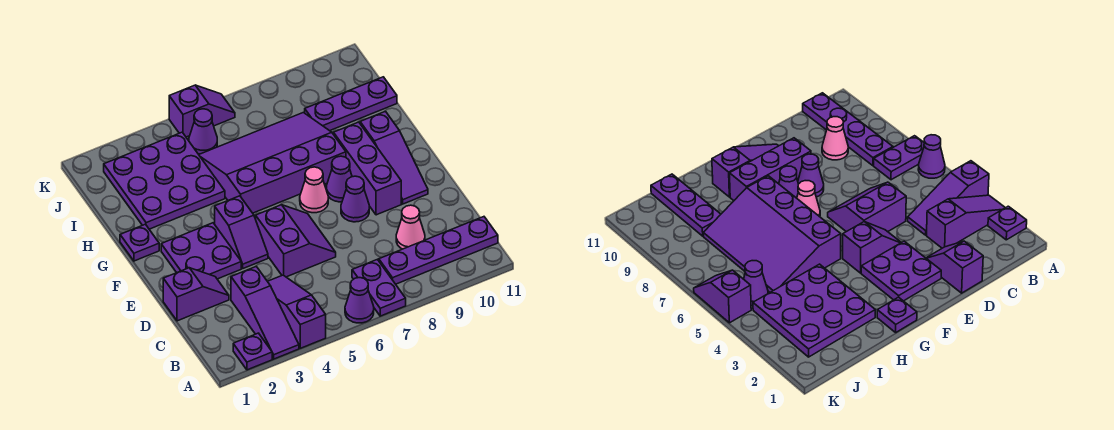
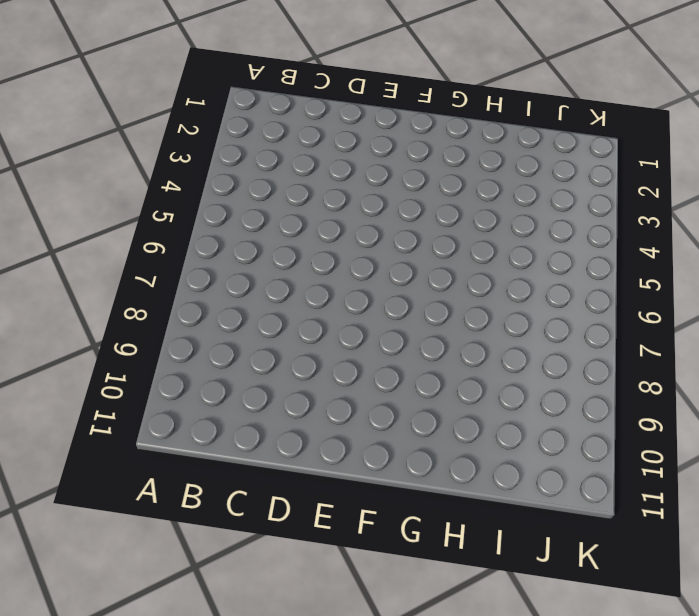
none -> purple plate A2 level 1
none -> purple slope A3:C3 level 1 top C
none -> purple slope A4:C4 level 1 top A

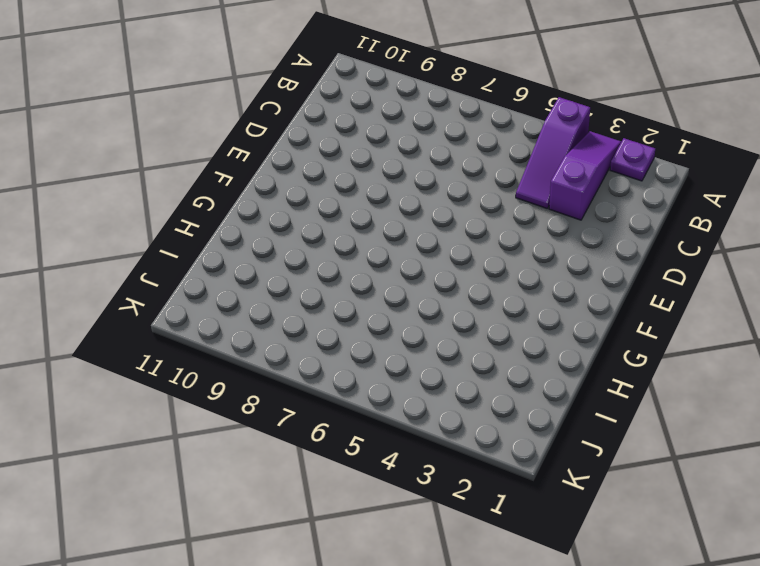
none -> purple cone A6 level 1
none -> purple plate A7:B7 level 1
none -> purple plate B8:B11 level 1

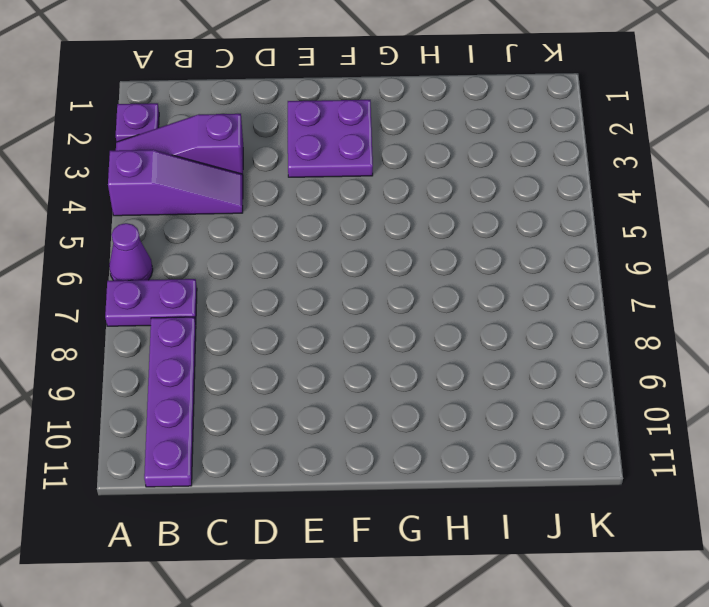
none -> pink cone C9 level 1
none -> purple slope D1:D2 level 1 top 1
none -> purple slope D5:E6 level 1 top 5

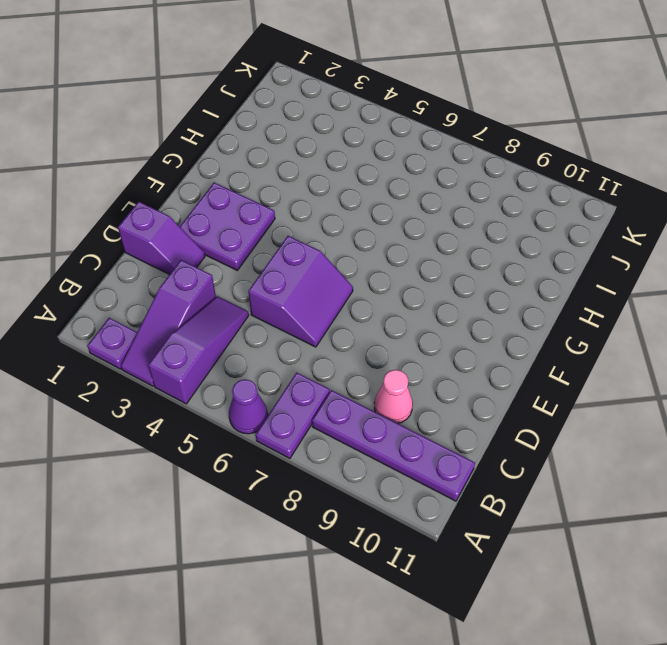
none -> purple slope E4:F4 level 1 top F
none -> purple cone E8 level 1
none -> purple brick E9:G9 level 1

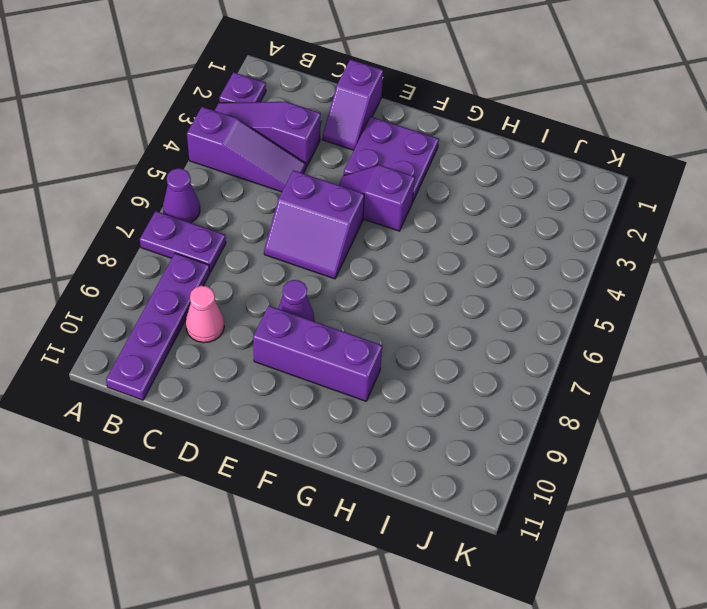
none -> purple slope E10:G10 level 1 top G
none -> pink cone F7 level 1
none -> purple cone F8 level 1

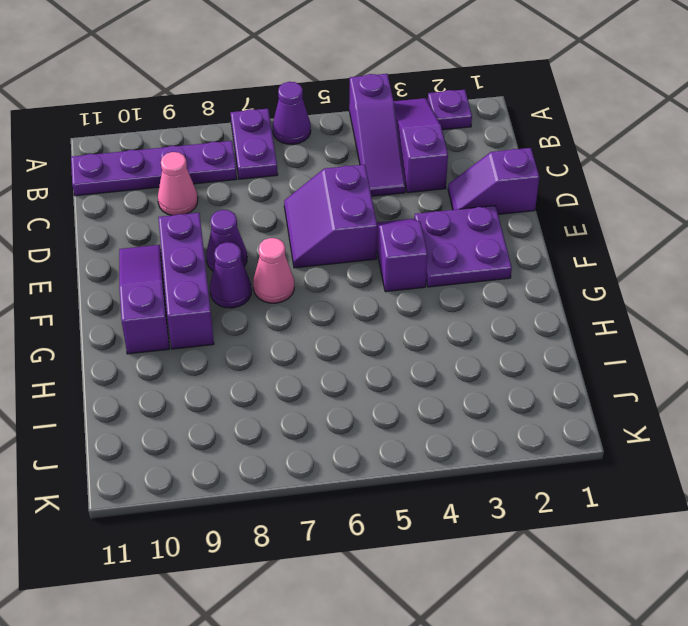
none -> purple plate G1 level 1
none -> purple slope G5:I8 level 1 top G
none -> purple plate H2:J4 level 1

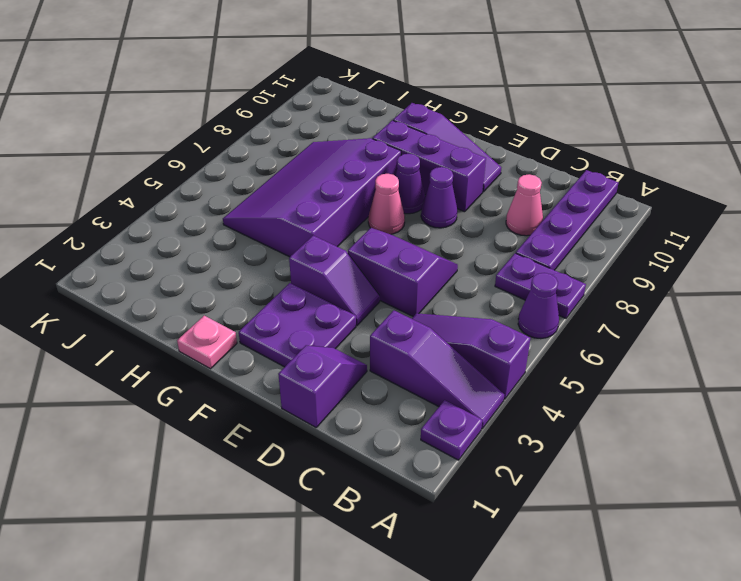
pink plate G1 level 1 -> purple plate G1 level 1
none -> purple plate H2:J4 level 1
none -> purple plate I9:I11 level 1
none -> purple cone J5 level 1

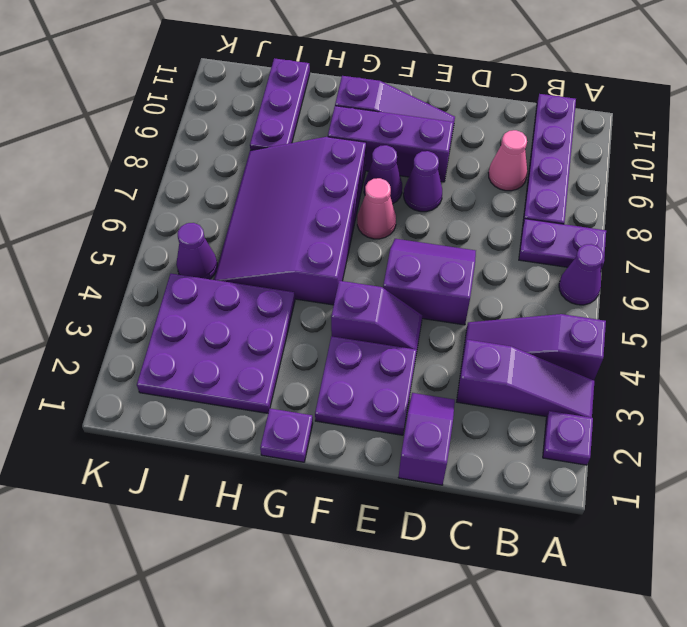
none -> purple slope K5:K6 level 1 top 5

